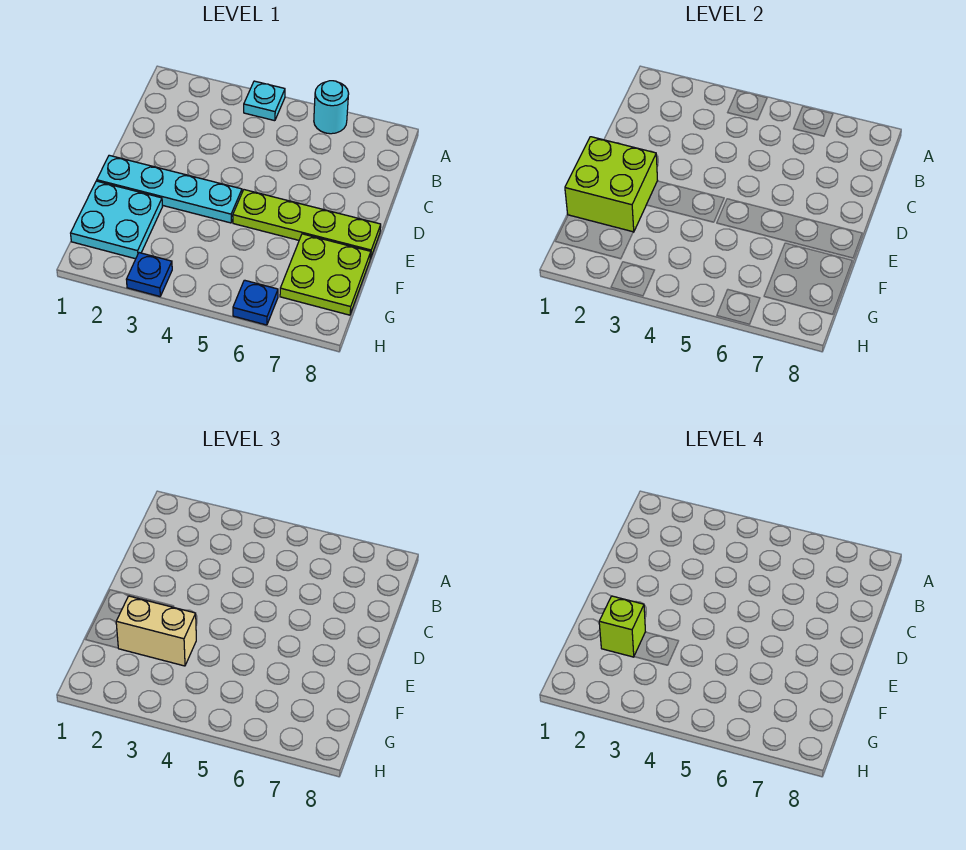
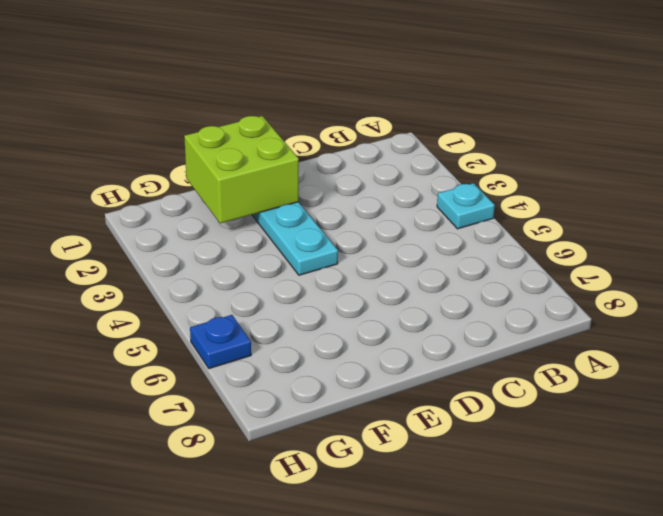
none -> cyan round brick A6 level 1
none -> lime plate E5:E8 level 1

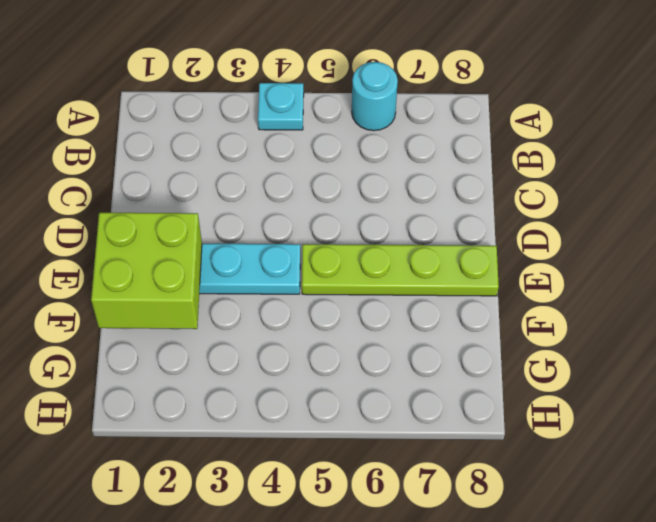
none -> cyan plate F1:G2 level 1
none -> lime plate F7:G8 level 1

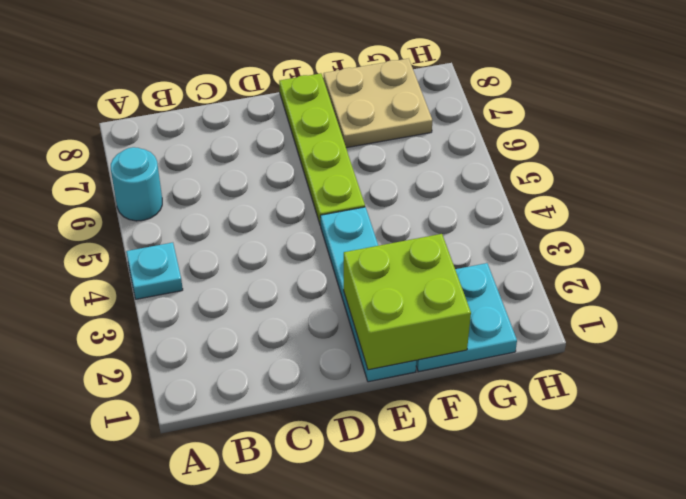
tan plate F7:G8 level 1 -> lime plate F7:G8 level 1
none -> blue plate H3 level 1
none -> blue plate H6 level 1

